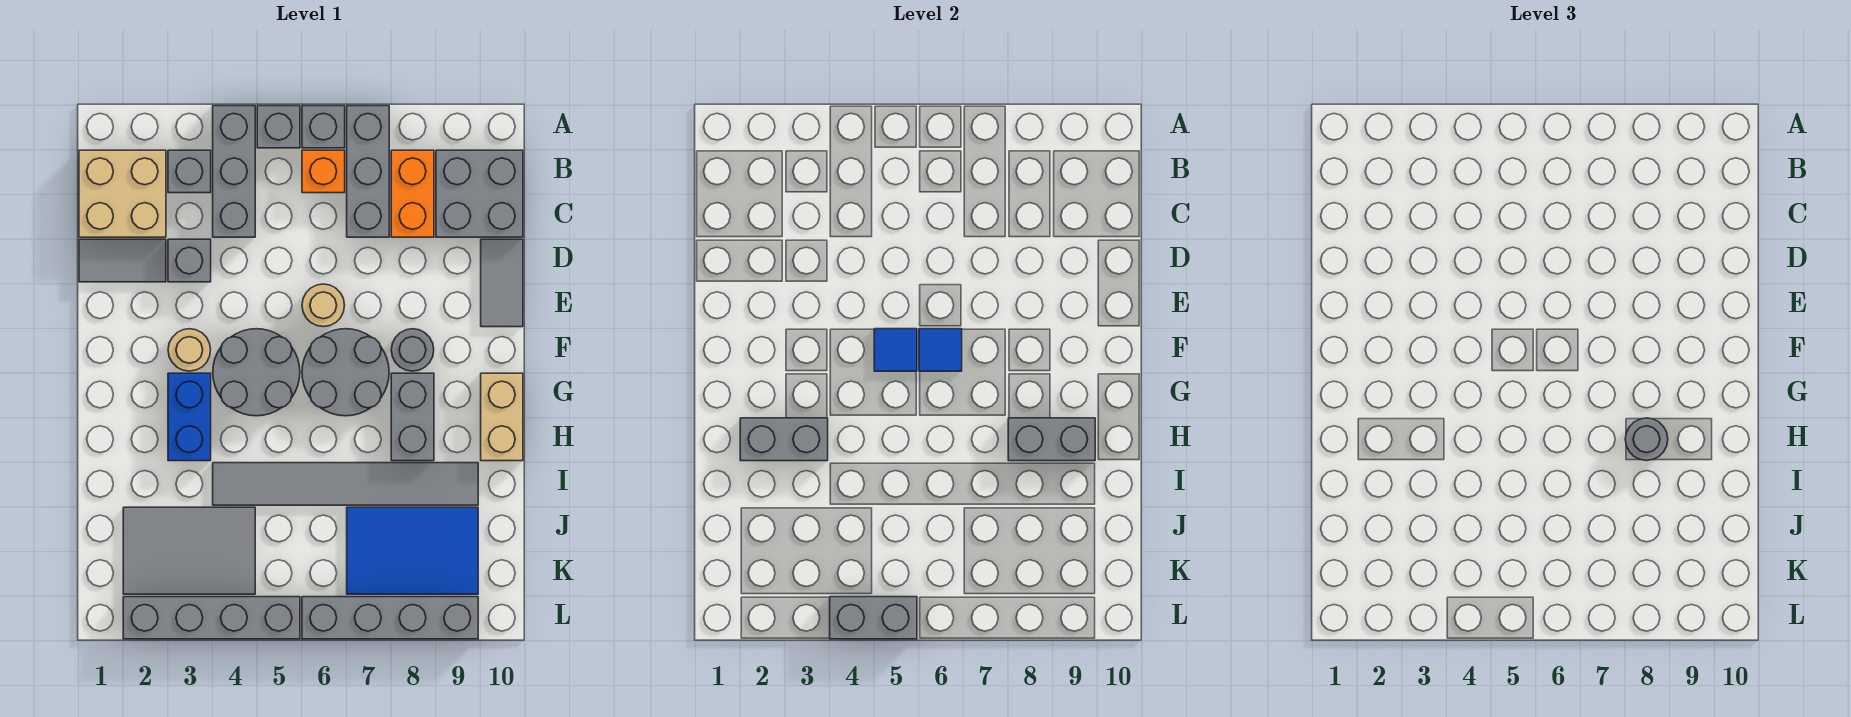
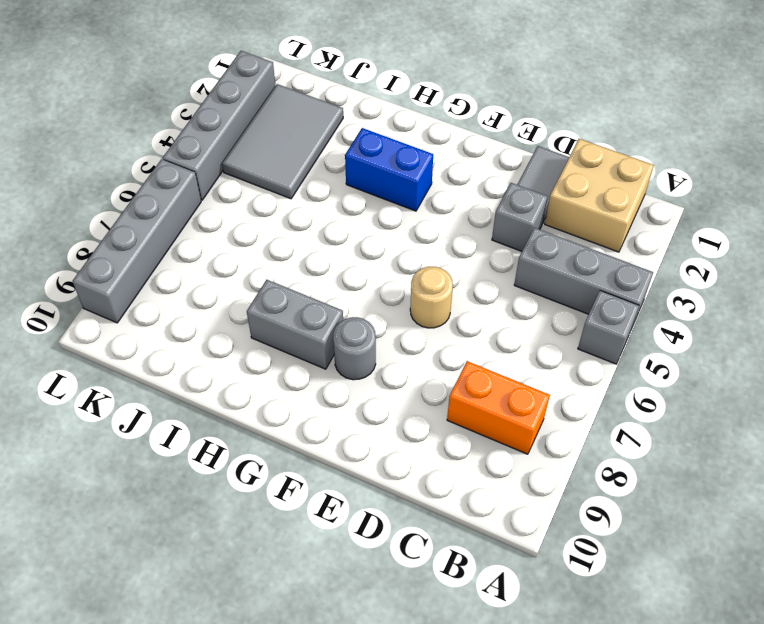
none -> grey brick A6 level 1
none -> grey brick A7:C7 level 1
none -> grey brick B3 level 1
none -> orange brick B6 level 1

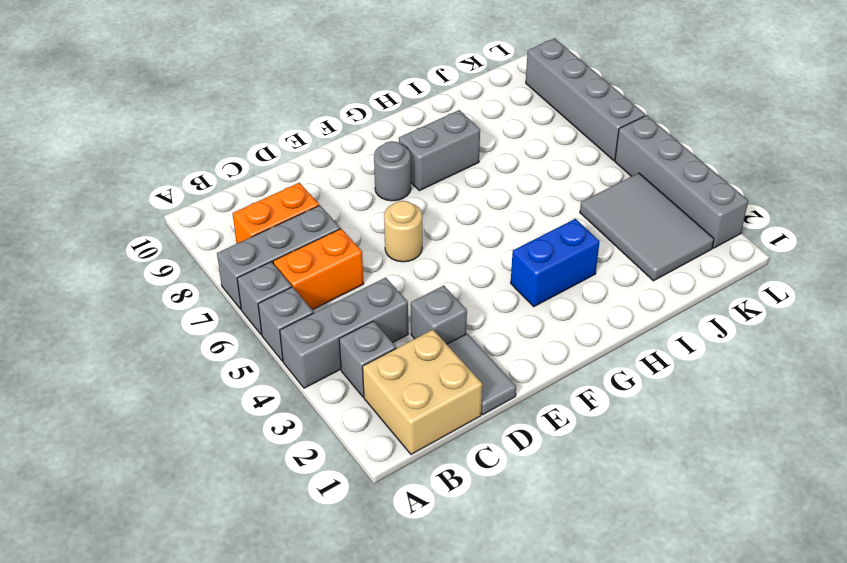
orange brick B6:C6 level 1 -> orange brick B6 level 1
none -> grey brick B9:C10 level 1
none -> grey tile D10:E10 level 1
none -> tan round brick F3 level 1
none -> grey round brick F4:G5 level 1

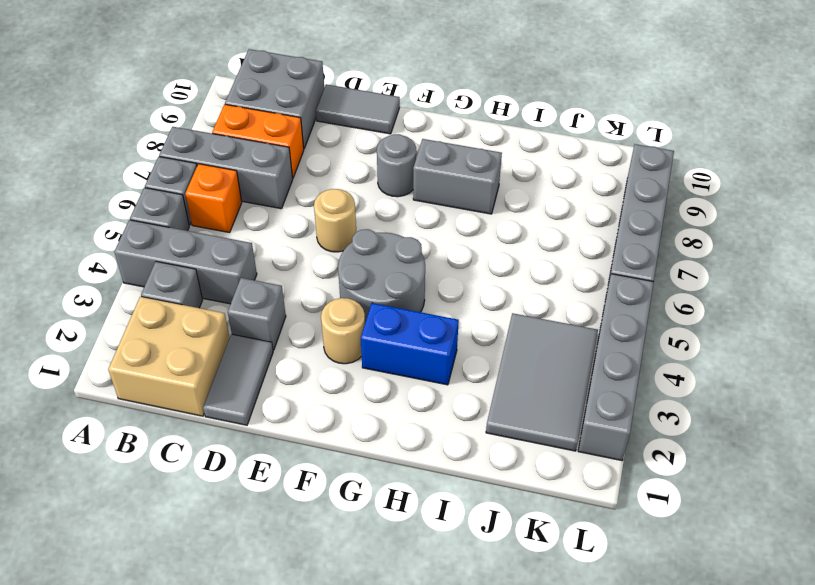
none -> grey round brick F6:G7 level 1
none -> tan brick G10:H10 level 1
none -> grey tile I4:I9 level 1
none -> blue tile J7:K9 level 1

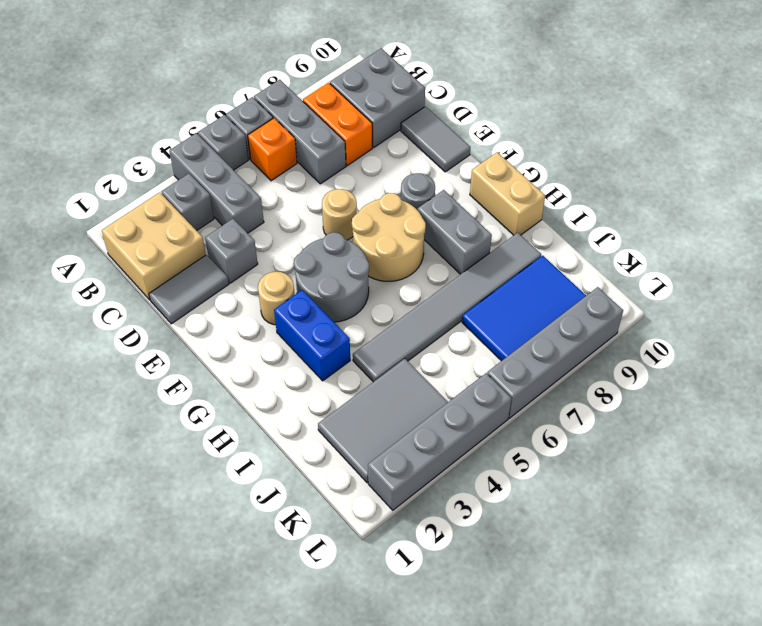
tan round brick F6:G7 level 1 -> grey round brick F6:G7 level 1
none -> blue tile F5 level 2
none -> blue tile F6 level 2
none -> grey brick H2:H3 level 2
none -> grey brick H8:H9 level 2

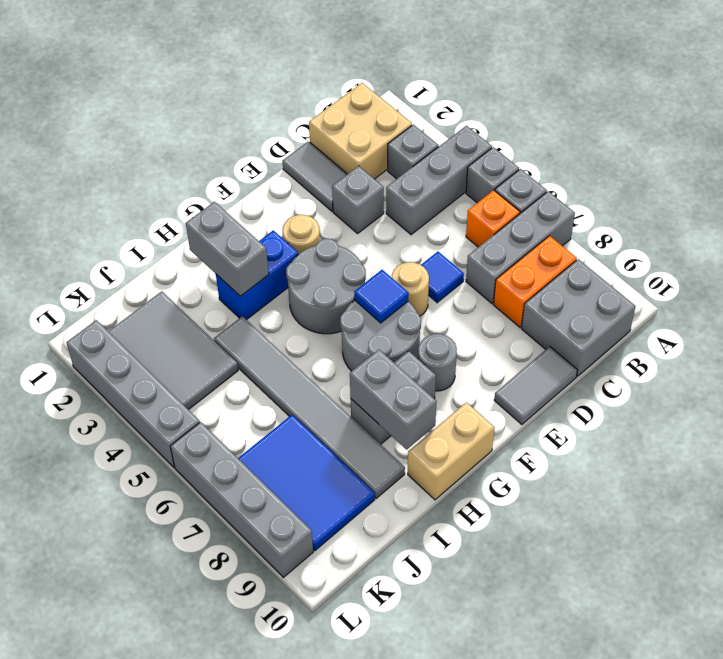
blue tile D6 level 1 -> blue tile F5 level 2
none -> grey brick L4:L5 level 2
none -> grey round brick H8 level 3

